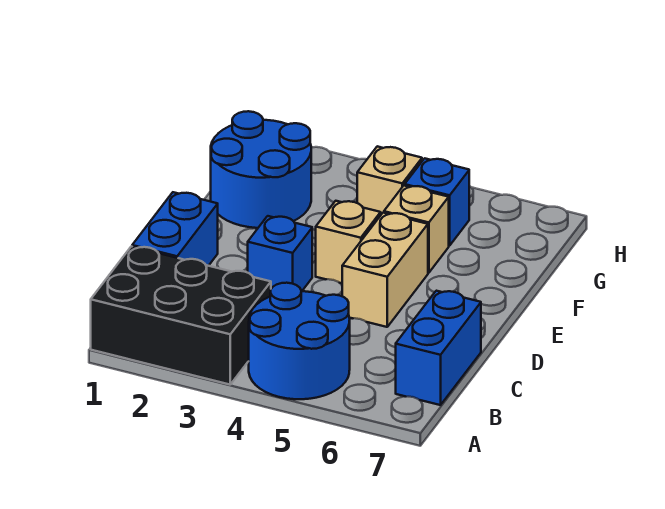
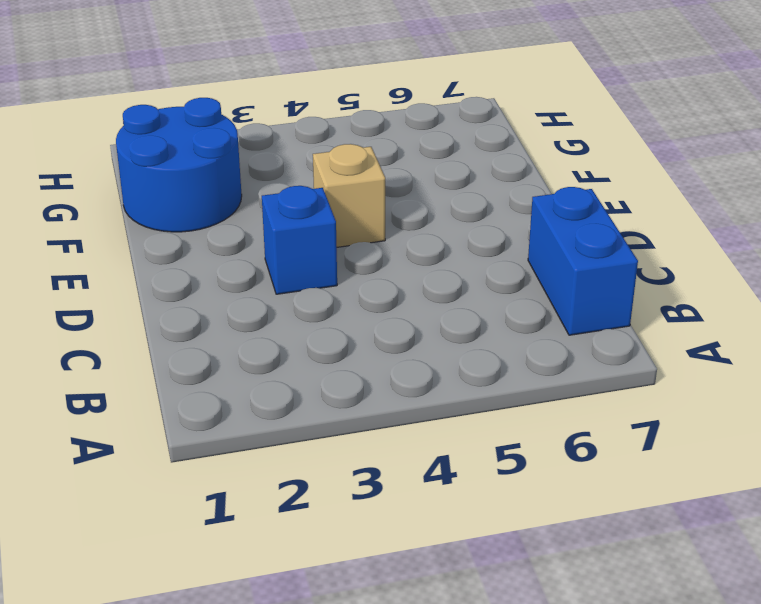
none -> black brick A1:B3 level 1
none -> blue round brick A4:B5 level 1

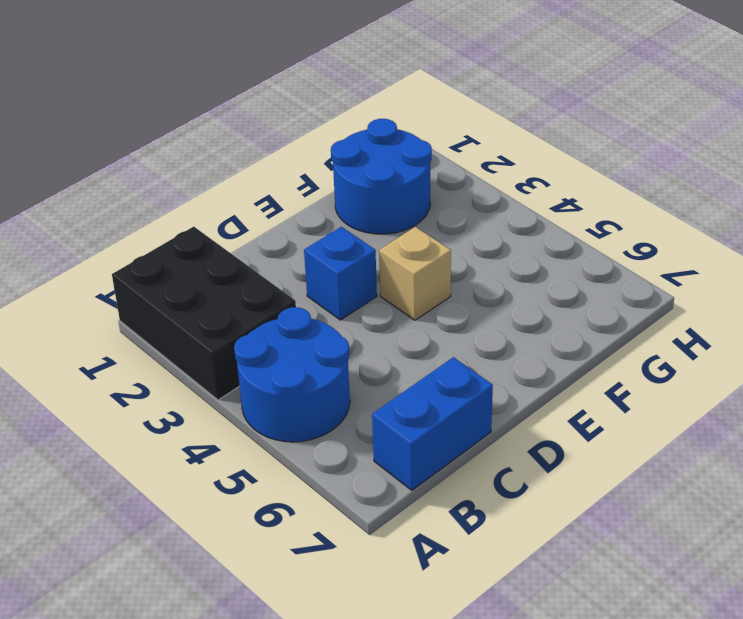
none -> blue brick C1:D1 level 1
none -> tan brick D5:E5 level 1

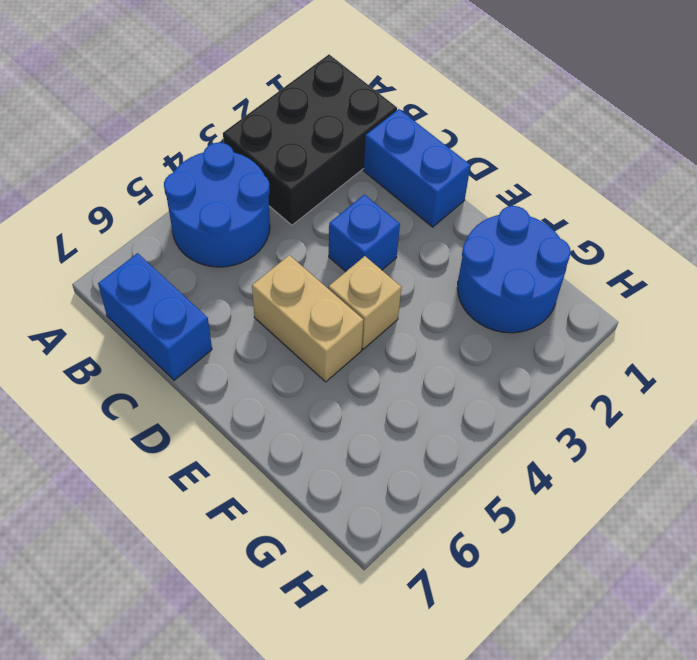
none -> tan brick F5 level 1
none -> tan brick G4 level 1

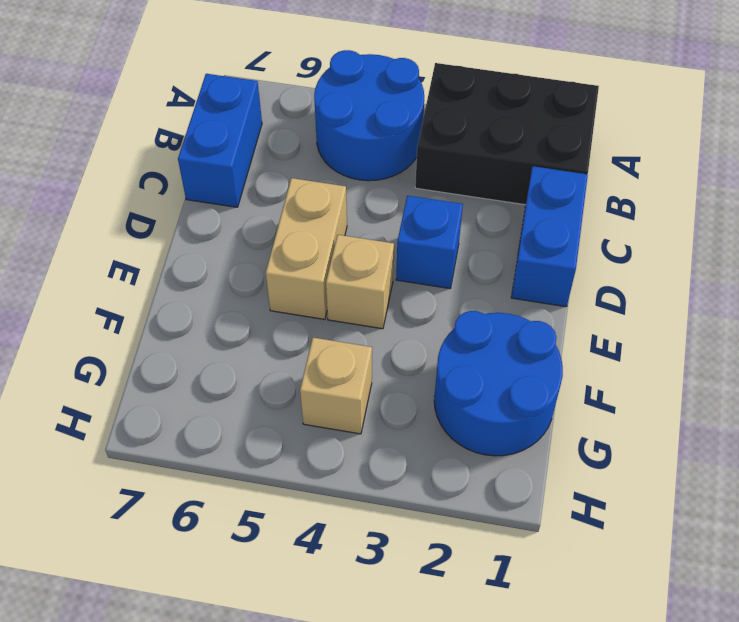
none -> tan brick F5 level 1
none -> blue brick G5 level 1

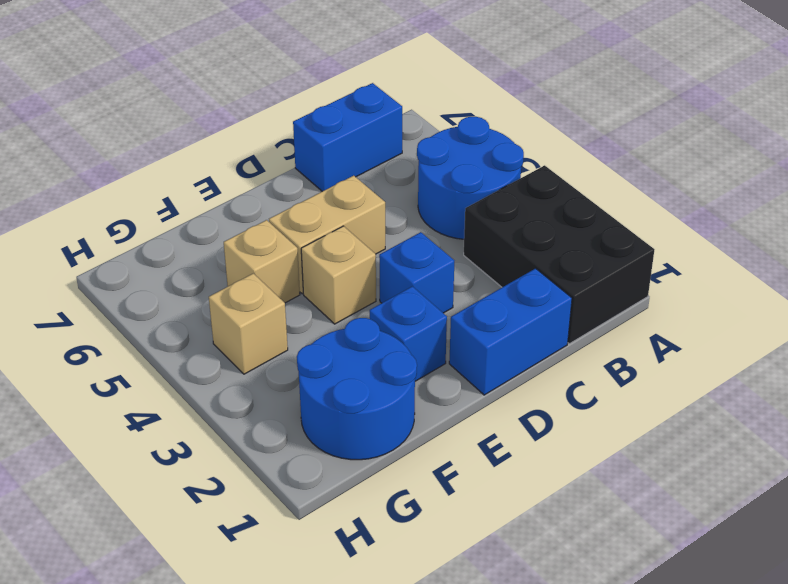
blue brick E2 level 1 -> blue brick G5 level 1

